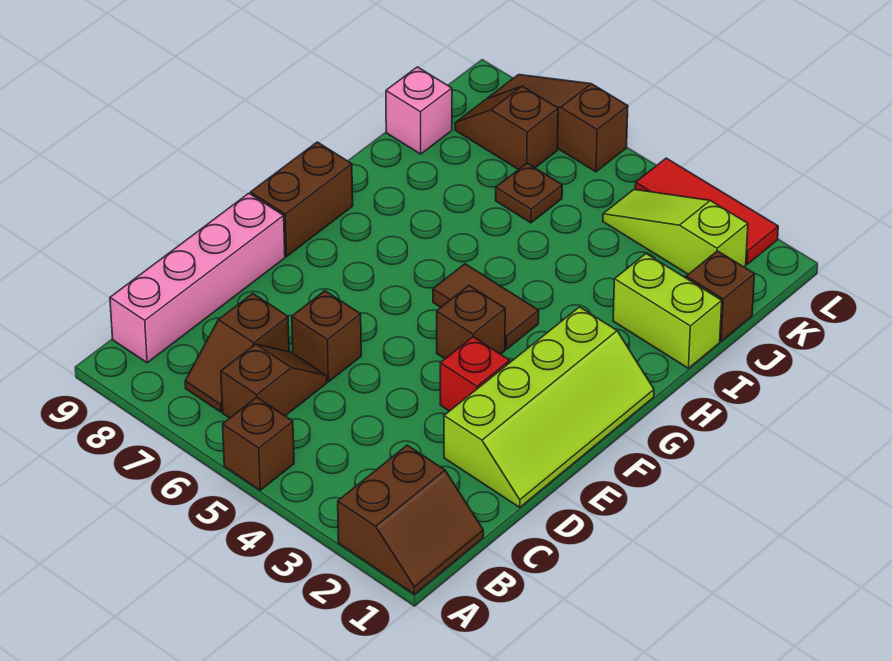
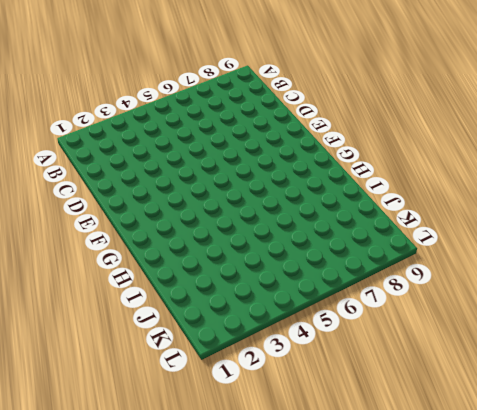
none -> brown slope A1:B2 level 1 top 2
none -> brown brick A5 level 1
none -> brown slope B6:C6 level 1 top B

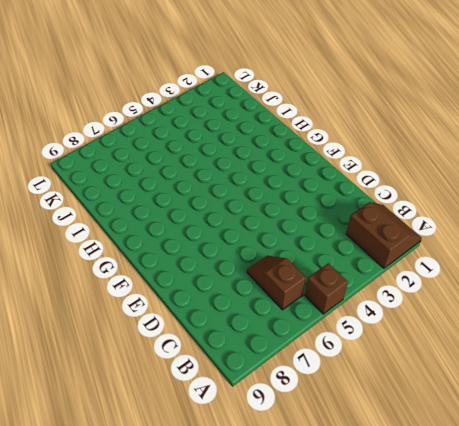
none -> brown slope B7:C7 level 1 top C
none -> pink brick B9:E9 level 1
none -> lime slope D1:G2 level 1 top 2

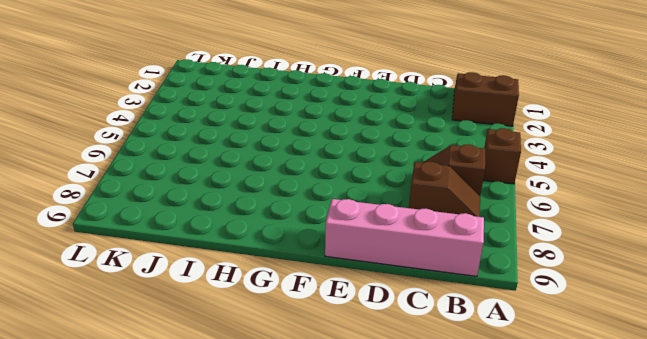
none -> lime slope D1:G2 level 1 top 2
none -> brown brick D6 level 1
none -> red brick E3 level 1

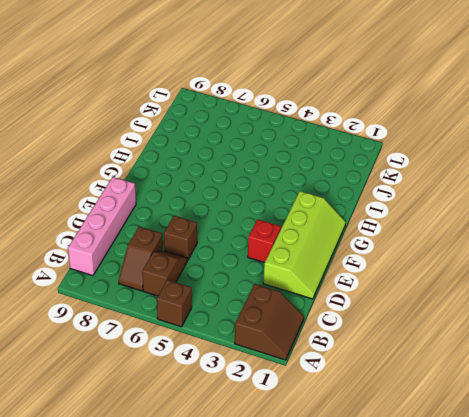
none -> brown brick F4 level 1
none -> brown brick F9:G9 level 1
none -> brown tile G4:G5 level 1

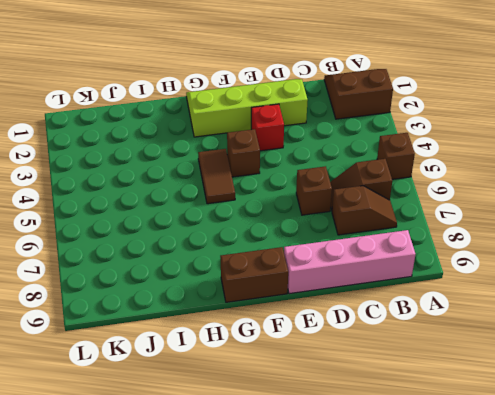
none -> lime brick I1:I2 level 1
none -> brown brick J1 level 1
none -> brown plate J6 level 1

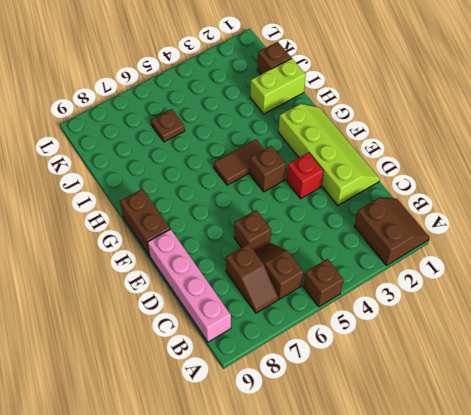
none -> pink brick J9 level 1
none -> lime slope K2:K4 level 1 top 2
none -> brown slope K7:K8 level 1 top 7

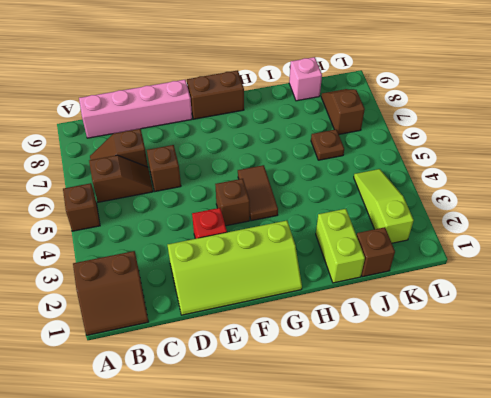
none -> red tile L2:L4 level 1
none -> brown slope L6:L8 level 1 top 6

